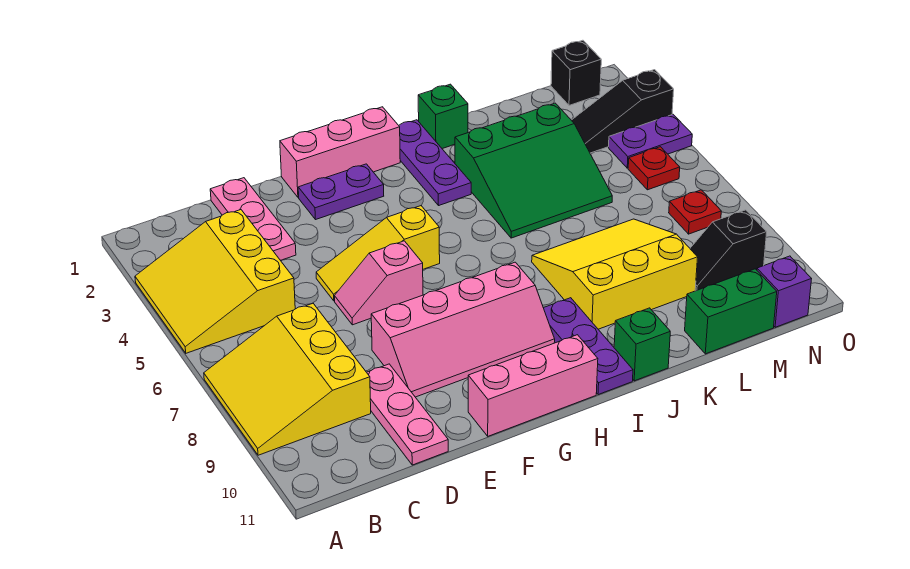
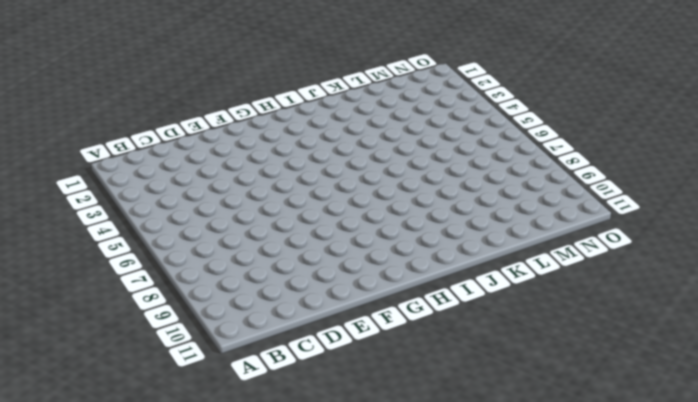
none -> yellow slope A3:C5 level 1 top C
none -> yellow slope A7:C9 level 1 top C
none -> pink plate D1:D3 level 1

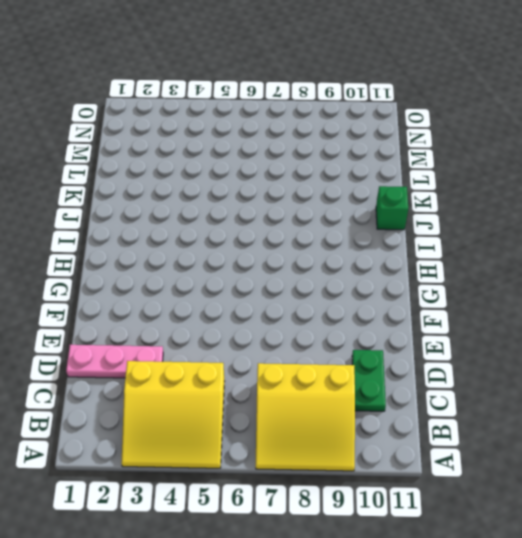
green plate C10:D10 level 1 -> pink plate D9:D11 level 1
none -> yellow slope E5:G5 level 1 top G
none -> pink slope E6:F6 level 1 top F
none -> pink slope E8:H9 level 1 top 8

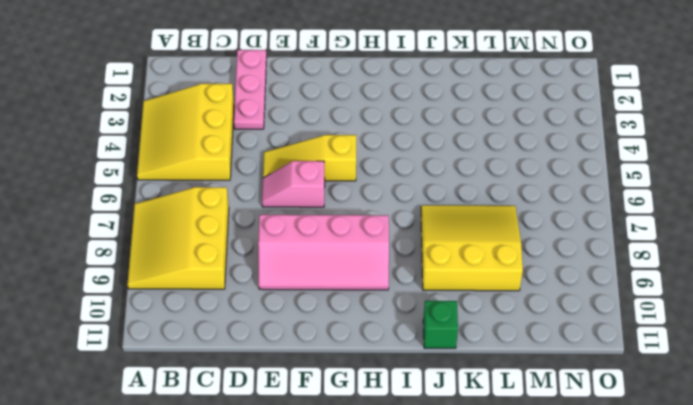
none -> pink plate D9:D11 level 1
none -> pink brick F1:H1 level 1
none -> purple plate F2:G2 level 1

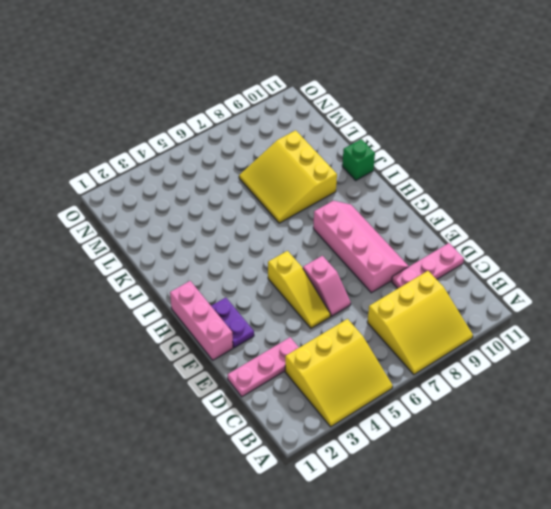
none -> pink brick F11:H11 level 1
none -> purple plate I1:I3 level 1
none -> purple plate I9:I11 level 1

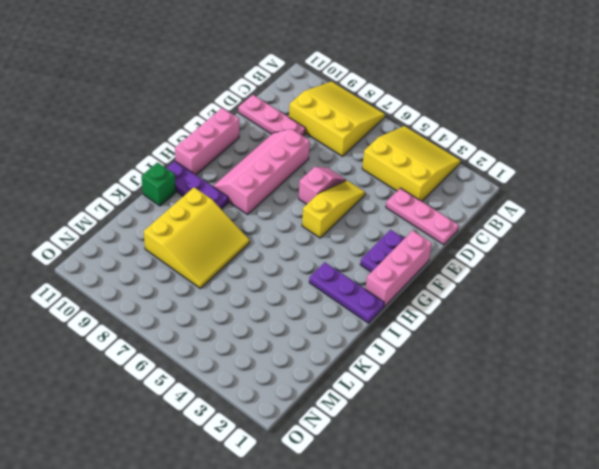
none -> green brick J1 level 1
none -> green slope J3:L5 level 1 top 3
none -> green brick L11:M11 level 1

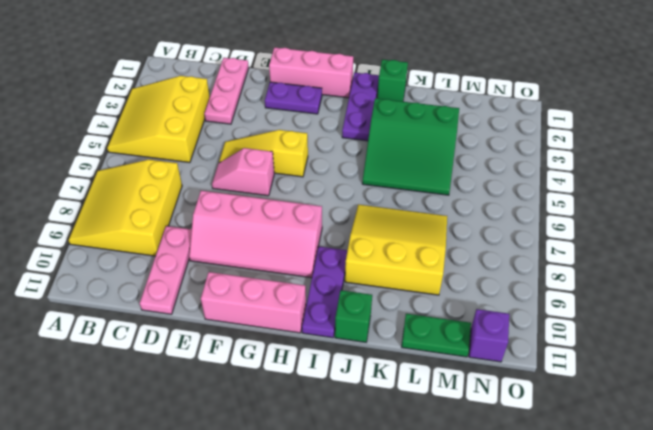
green plate L11:M11 level 1 -> green brick L11:M11 level 1
none -> black slope M3:O3 level 1 top O
none -> black slope M9:N9 level 1 top N
none -> black brick N1 level 1

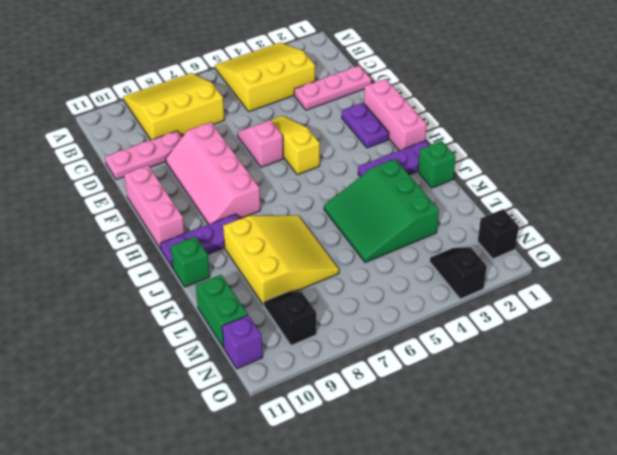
black slope N3:O3 level 1 top O -> black slope M3:O3 level 1 top O
none -> purple plate N4:O4 level 1
none -> red plate N5 level 1
none -> red plate N7 level 1

